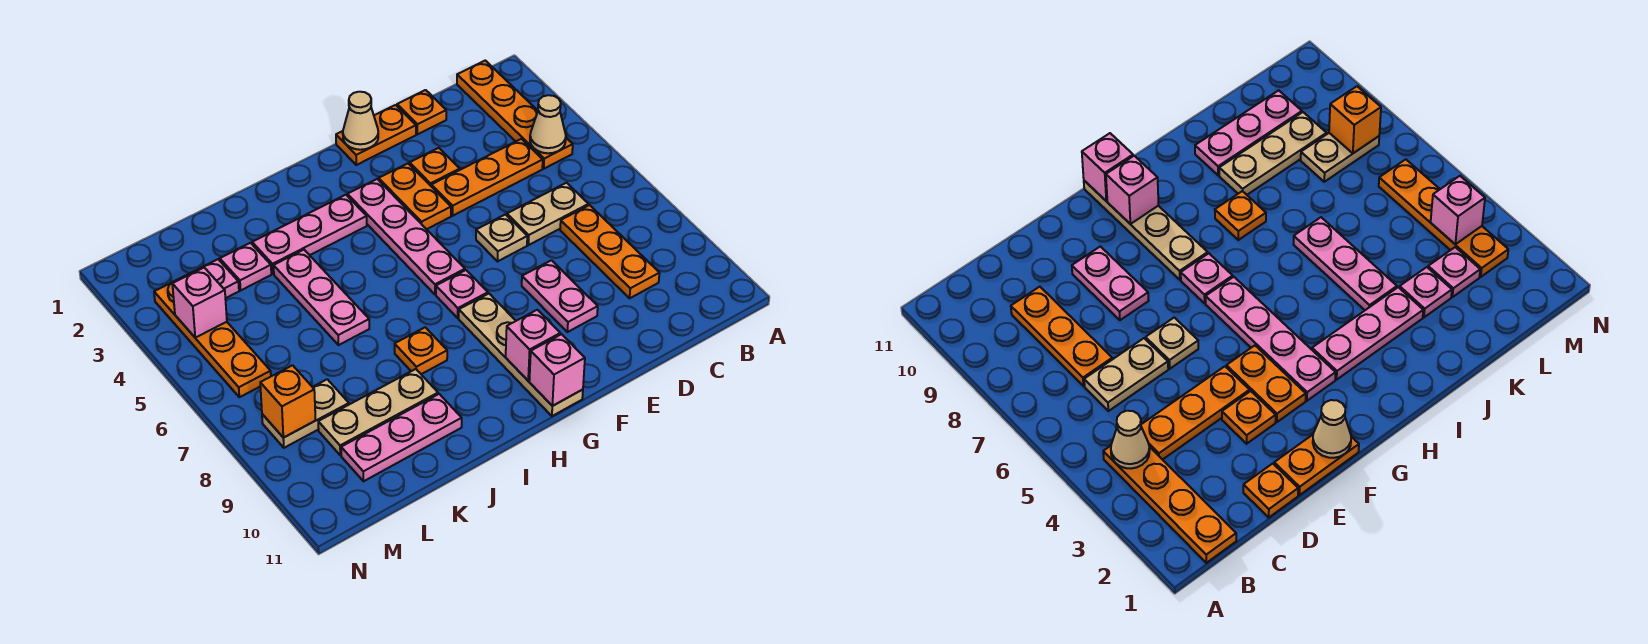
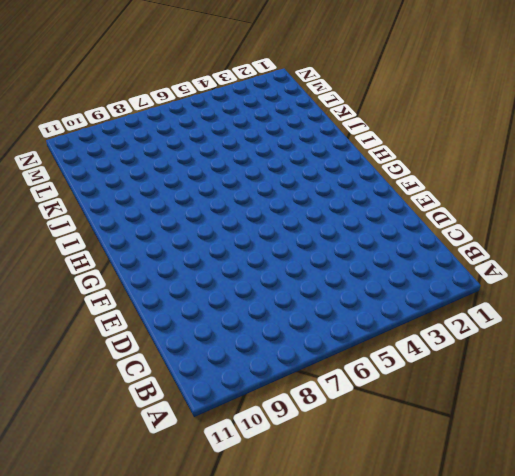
none -> orange plate B1:B4 level 1
none -> orange plate C4:E4 level 1
none -> tan plate C6:D6 level 1

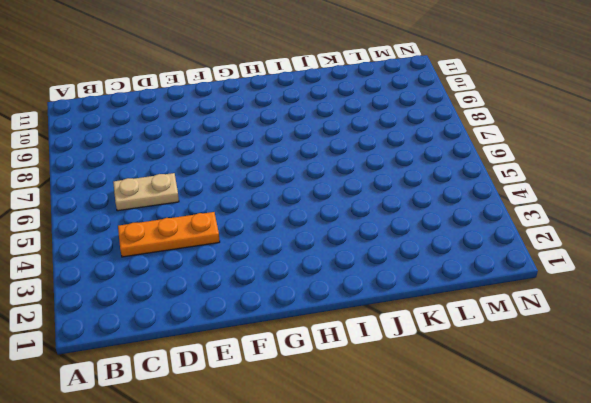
none -> orange plate B1:B4 level 1
none -> orange plate C7:C9 level 1
none -> orange plate D1 level 1

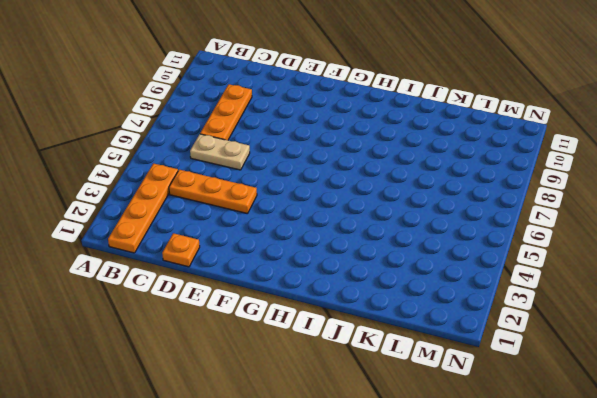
none -> orange plate E1:F1 level 1
none -> orange plate E3 level 1
none -> tan plate E6 level 1

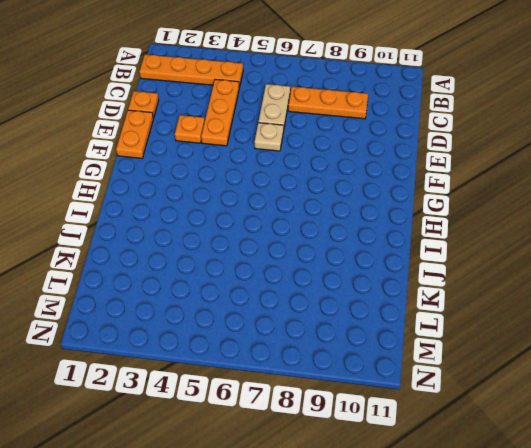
none -> pink plate E8:E9 level 1
none -> orange plate F3:F4 level 1
none -> pink plate G3:G6 level 1

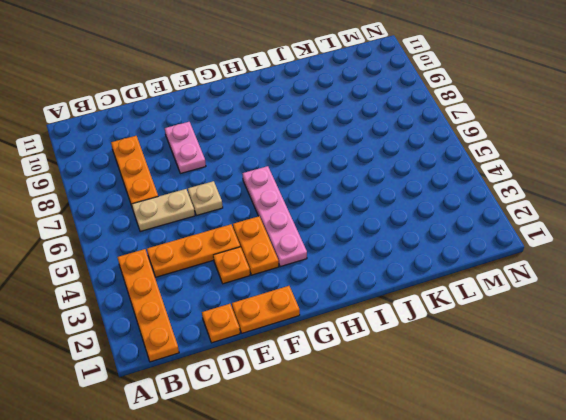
none -> pink plate G7 level 1
none -> tan plate G8:G11 level 1
none -> pink plate H3:J3 level 1

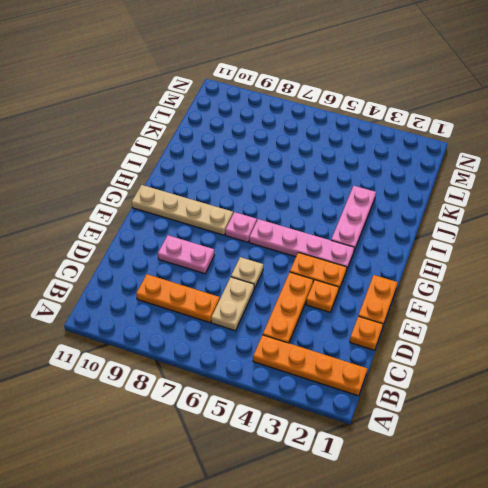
none -> orange plate I8 level 1
none -> pink plate J4:J6 level 1
none -> tan plate J9:L9 level 1

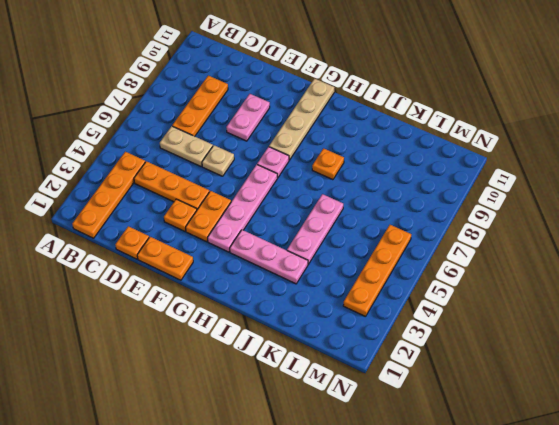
none -> tan plate J9:L9 level 1
none -> pink plate J10:L10 level 1
none -> pink plate K3 level 1

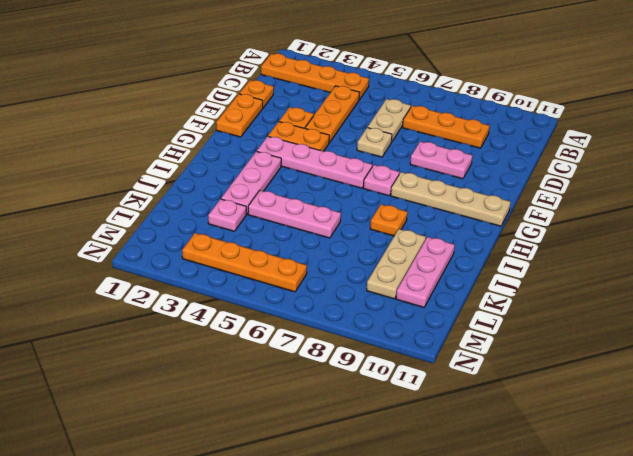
none -> pink plate L3 level 1
none -> tan plate L8:M8 level 1
none -> tan cone B4 level 2

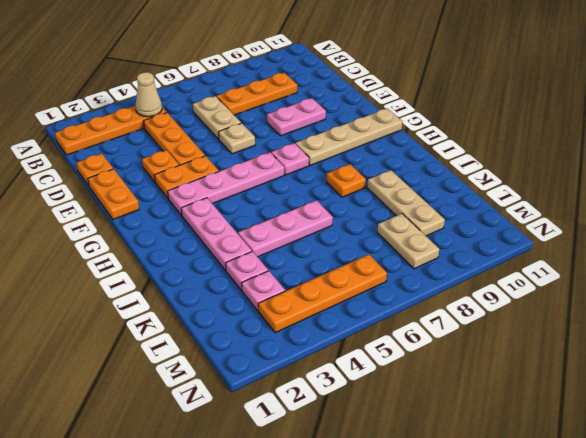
none -> pink plate J10:L10 level 1
none -> tan cone F1 level 2
none -> pink brick G10 level 2

